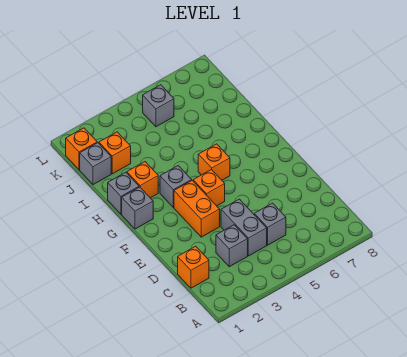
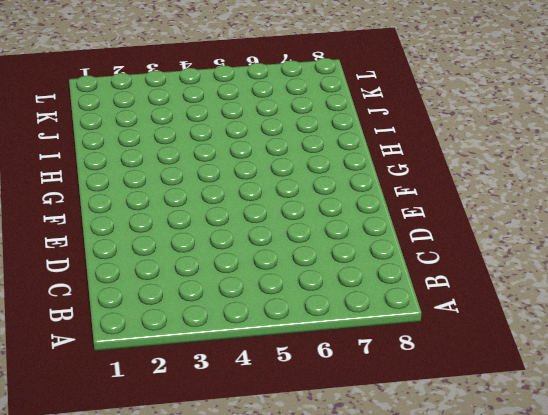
none -> orange brick C1 level 1
none -> grey brick C3 level 1
none -> grey brick C4:D4 level 1

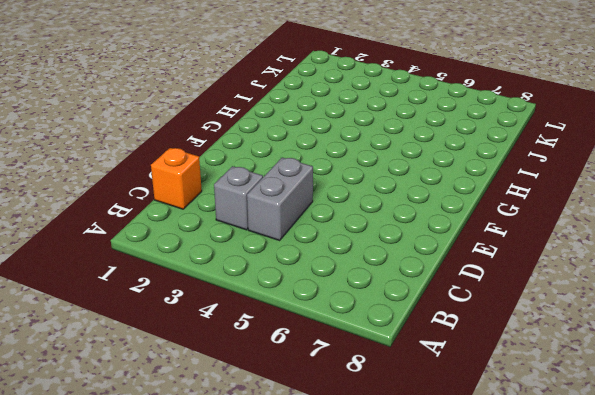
none -> grey brick C5 level 1
none -> orange brick E3:F3 level 1
none -> orange brick F4 level 1

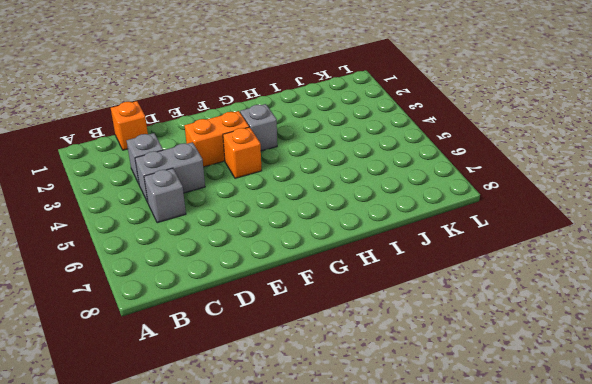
none -> grey brick G1 level 1
none -> orange brick G5 level 1
none -> grey brick H1 level 1

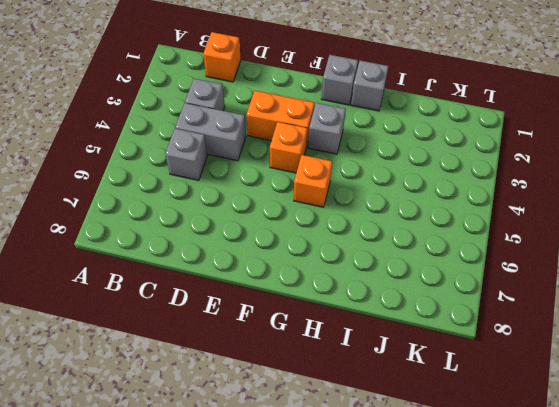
none -> orange brick H2 level 1
none -> grey brick J1 level 1
none -> orange brick J2 level 1

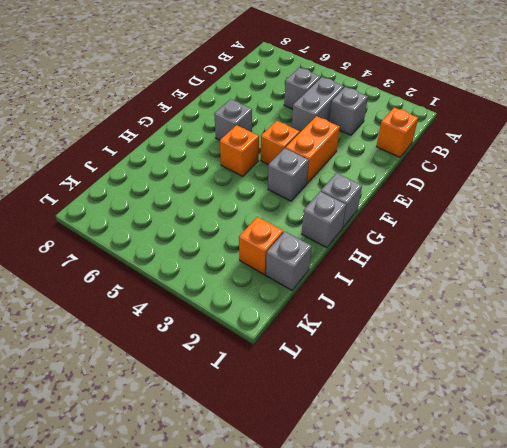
grey brick F6 level 1 -> grey brick K5 level 1
none -> orange brick H2 level 1
none -> orange brick K1 level 1

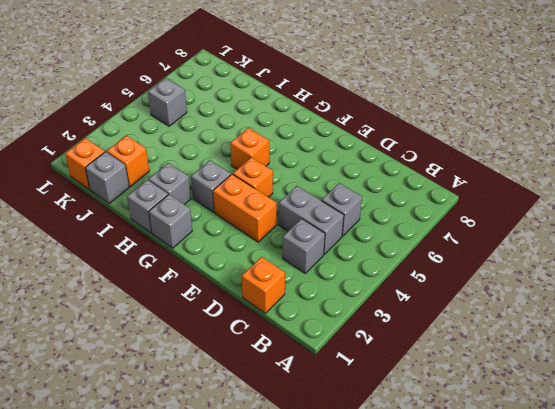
grey brick H2 level 1 -> orange brick H2 level 1

